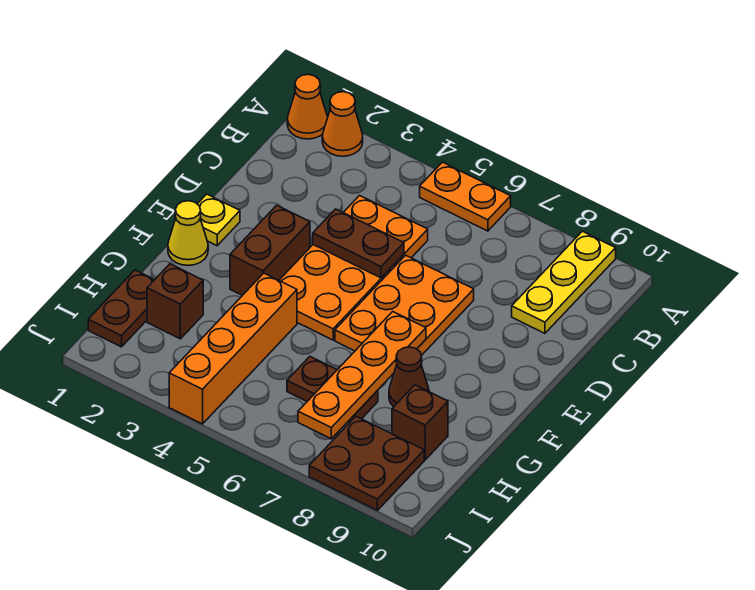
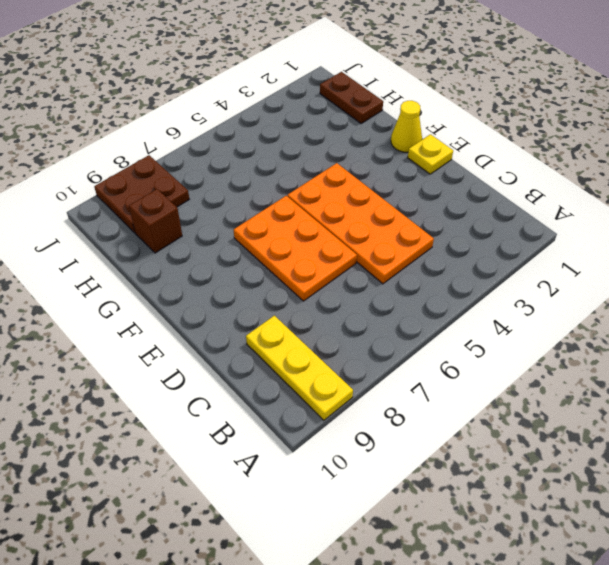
none -> orange cone A1 level 1
none -> orange cone A2 level 1
none -> orange plate A5:A6 level 1

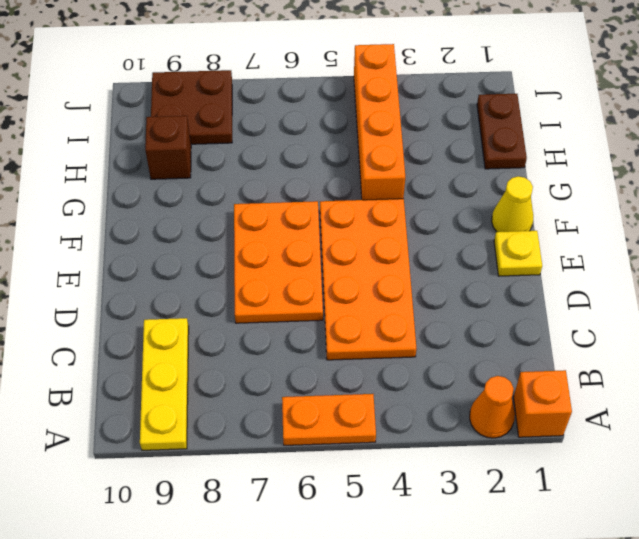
orange brick A1 level 1 -> orange cone A1 level 1
none -> brown brick E3:F3 level 1
none -> brown cone G8 level 1
none -> brown brick H2 level 1

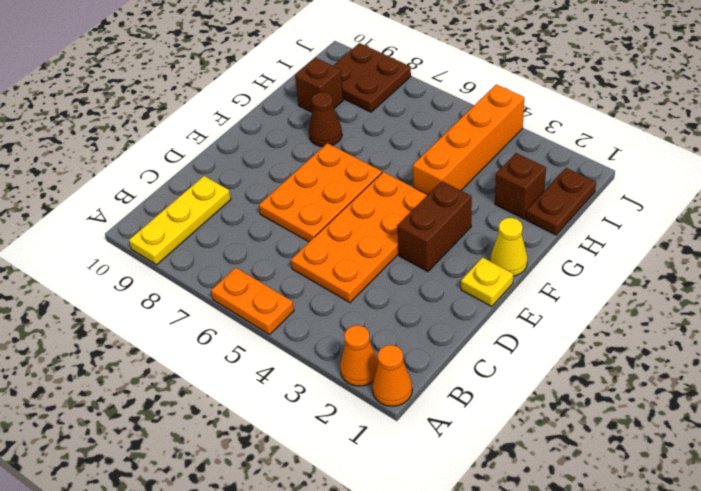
none -> brown plate H6:H7 level 1
none -> brown plate D4:D5 level 2
none -> orange plate F7:I7 level 2

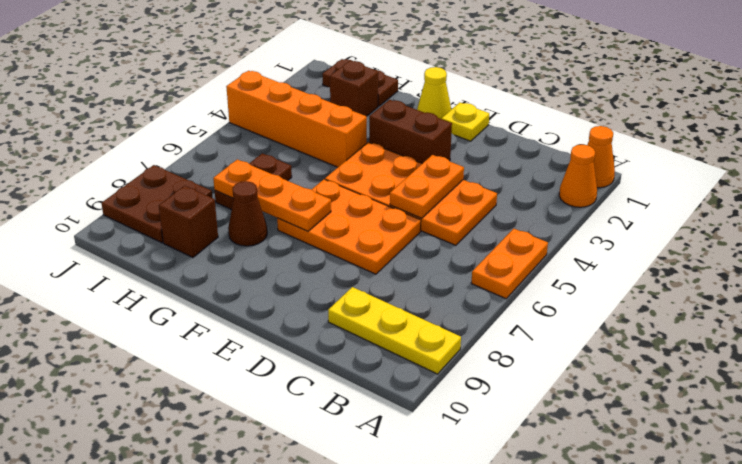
orange plate D4:D5 level 2 -> brown plate D4:D5 level 2
orange plate F7:H7 level 2 -> orange plate F7:I7 level 2

